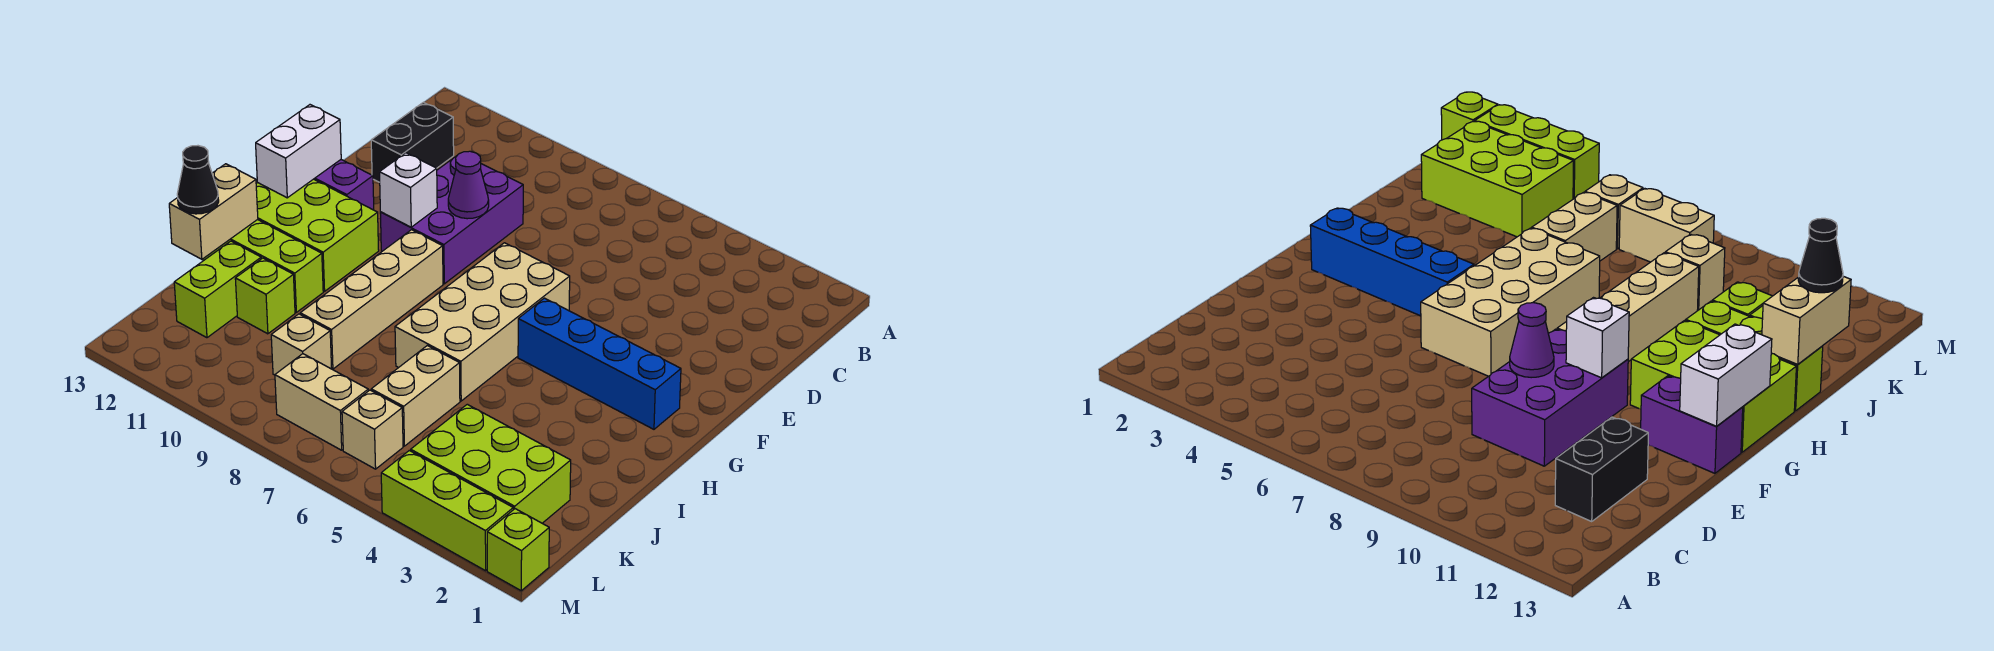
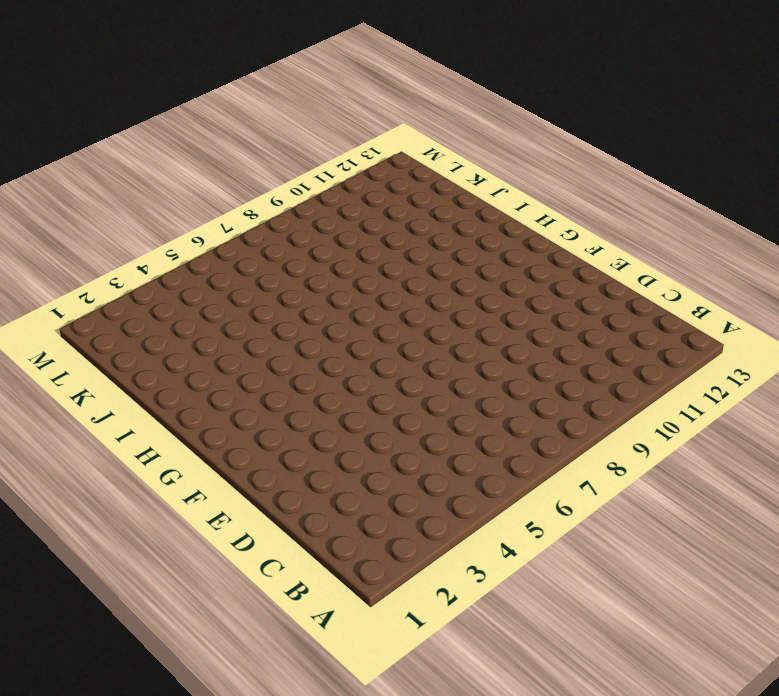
none -> black brick C12:D12 level 1
none -> purple brick D9:F10 level 1
none -> tan brick F6:I7 level 1

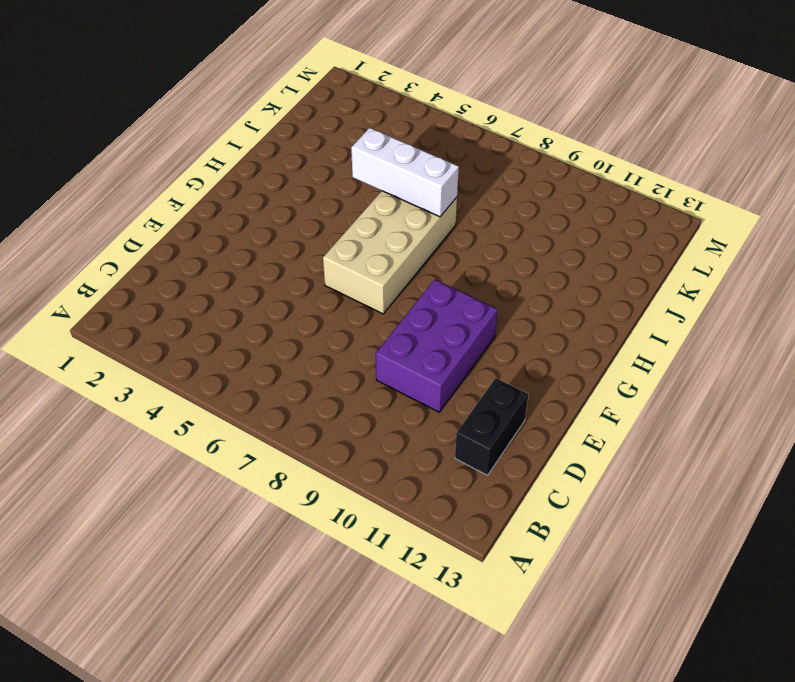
white brick I5:I7 level 2 -> none
none -> purple brick F12:F13 level 1
none -> blue brick G2:G5 level 1
none -> tan brick G9:J9 level 1

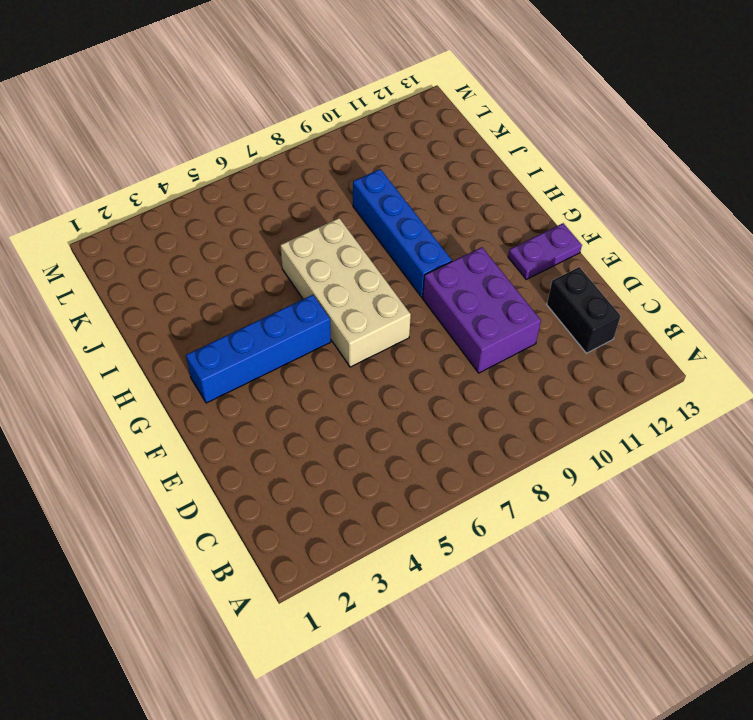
purple plate F12:F13 level 1 -> purple brick F12:F13 level 1
blue brick G9:J9 level 1 -> tan brick G9:J9 level 1
none -> lime brick G11:H13 level 1
none -> lime brick I11:I13 level 1
none -> tan brick J6:K6 level 1

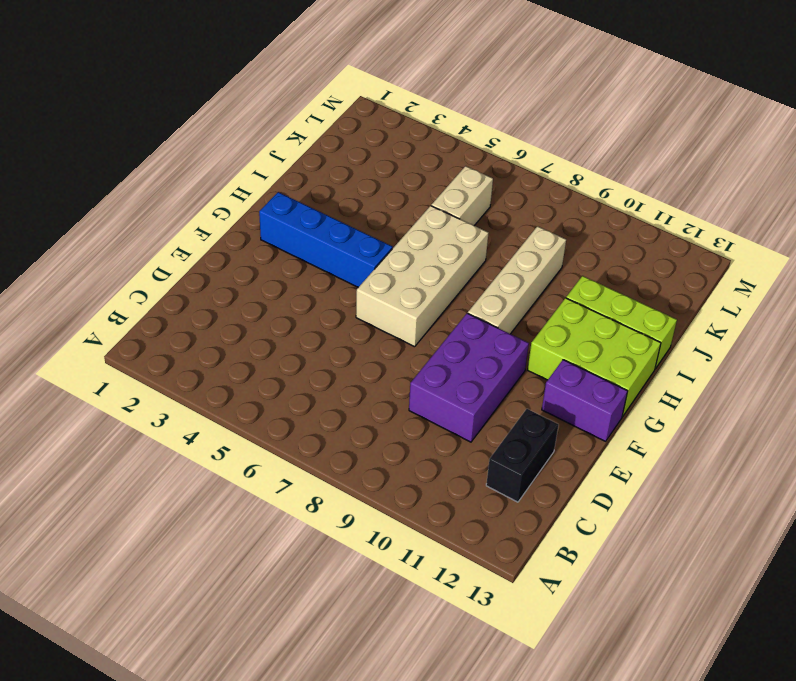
none -> lime brick J11 level 1
none -> lime brick J12:K12 level 1
none -> lime brick K2:L4 level 1

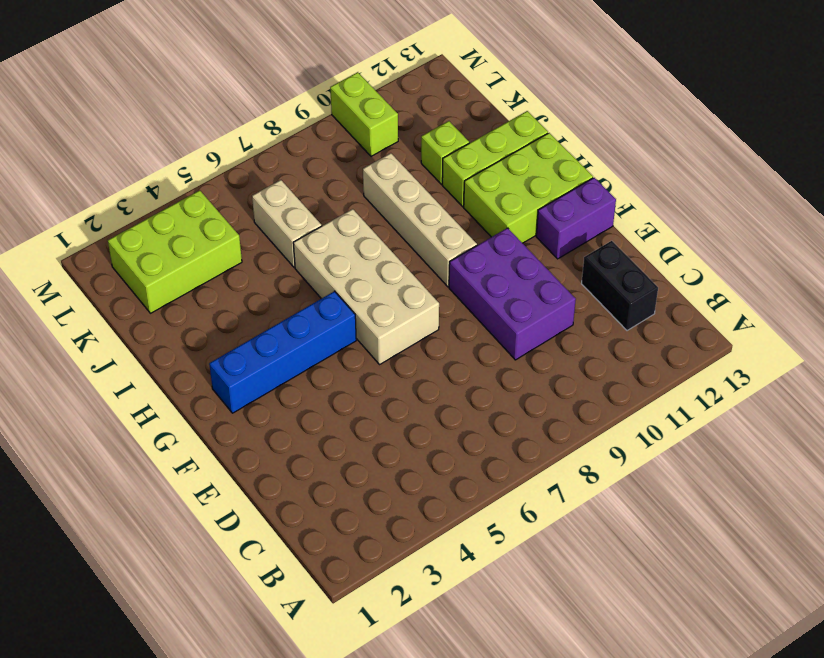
lime brick L10:M10 level 1 -> lime brick J12:K12 level 1
none -> tan brick K9 level 1
none -> tan brick L6 level 1
none -> tan brick L7:L8 level 1

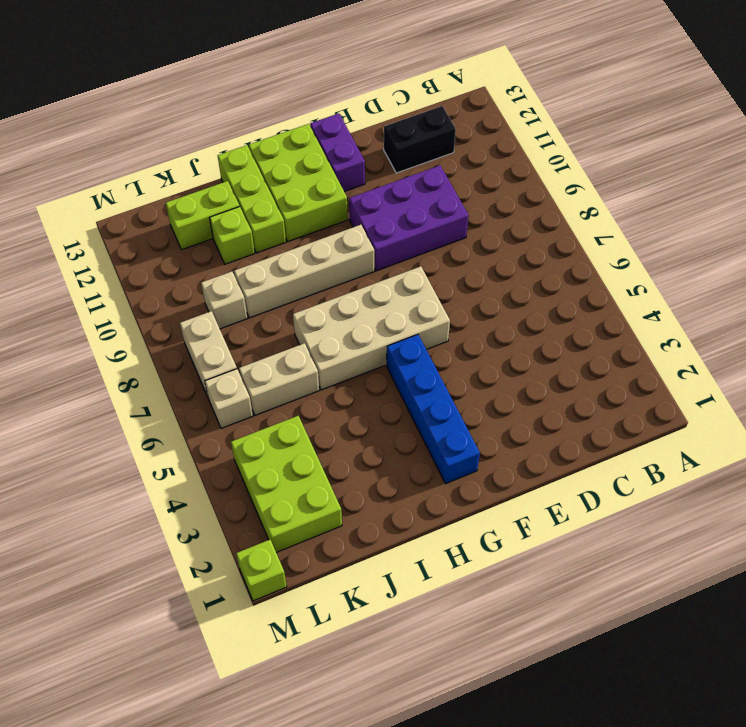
none -> lime brick M2:M4 level 1
none -> purple cone E9 level 2
none -> white brick F10 level 2

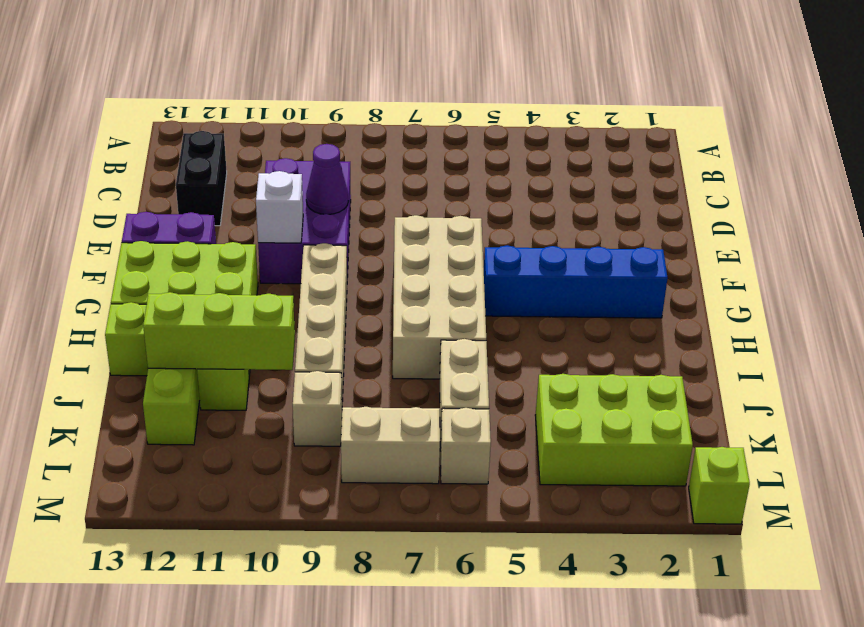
lime brick J10:J12 level 2 -> lime brick M2:M4 level 1
none -> white brick F13:G13 level 2
none -> tan brick I13:J13 level 2
none -> black cone J13 level 3

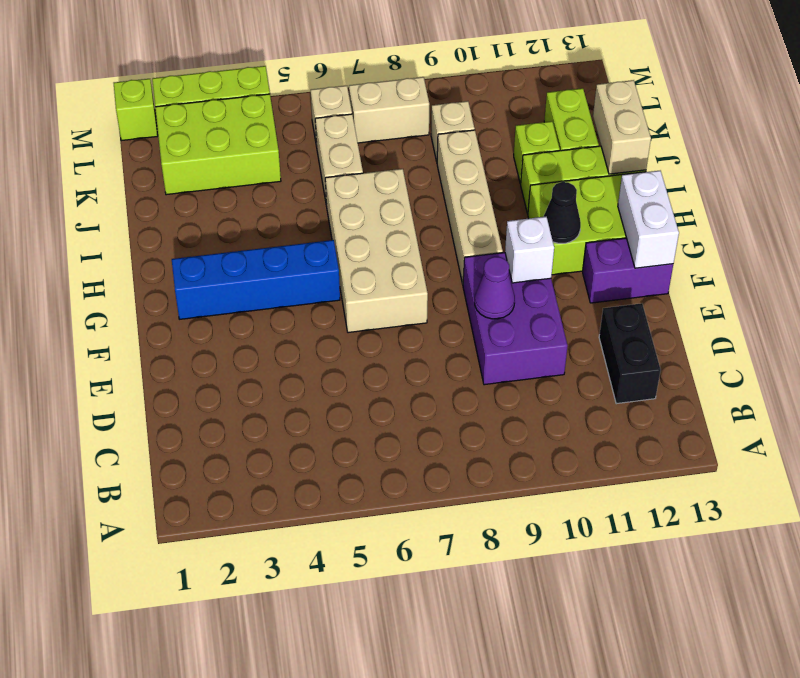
black cone G11 level 2 -> black cone J13 level 3

